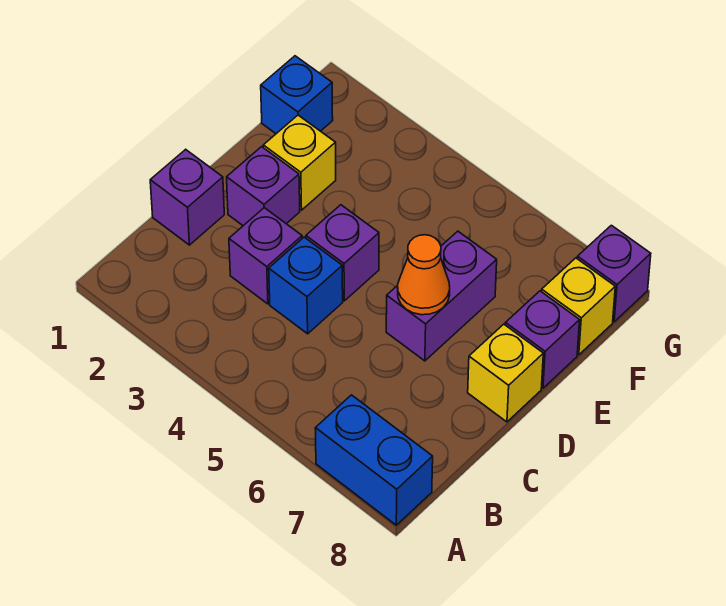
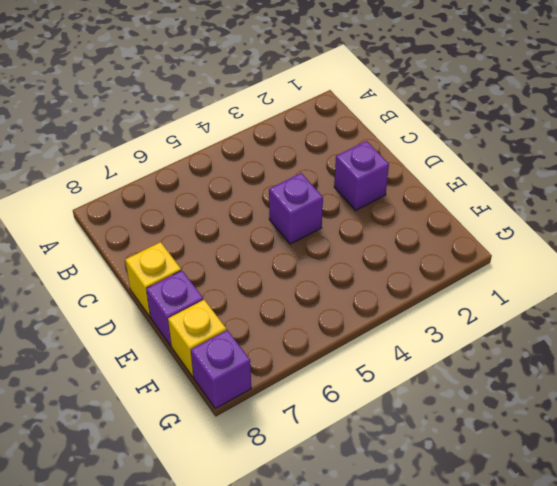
none -> blue brick A7:A8 level 1
none -> purple brick C1 level 1
none -> purple brick C3 level 1

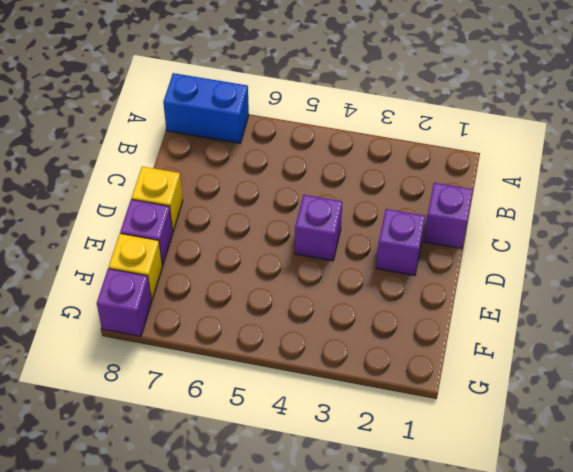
none -> purple brick C3 level 1
none -> blue brick C4 level 1
none -> purple brick D6:E6 level 1

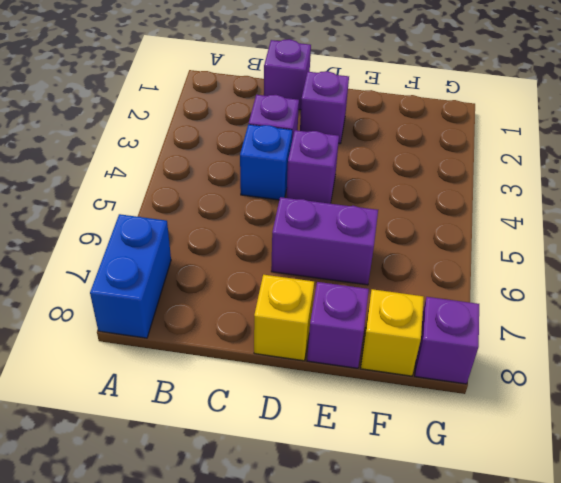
none -> yellow brick E2 level 1
none -> blue brick F1 level 1
none -> orange cone D6 level 2

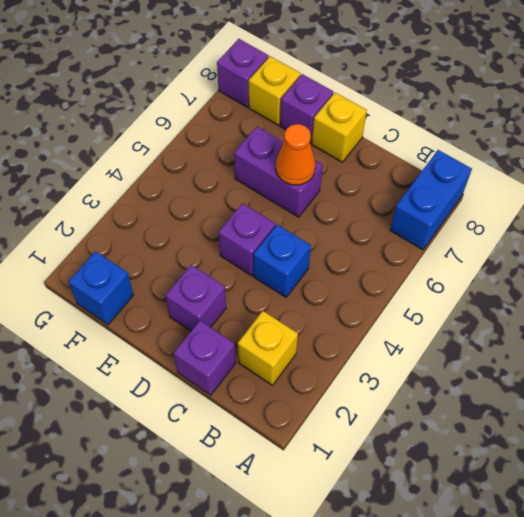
yellow brick B2 level 1 -> yellow brick E2 level 1
none -> purple brick C3 level 1

